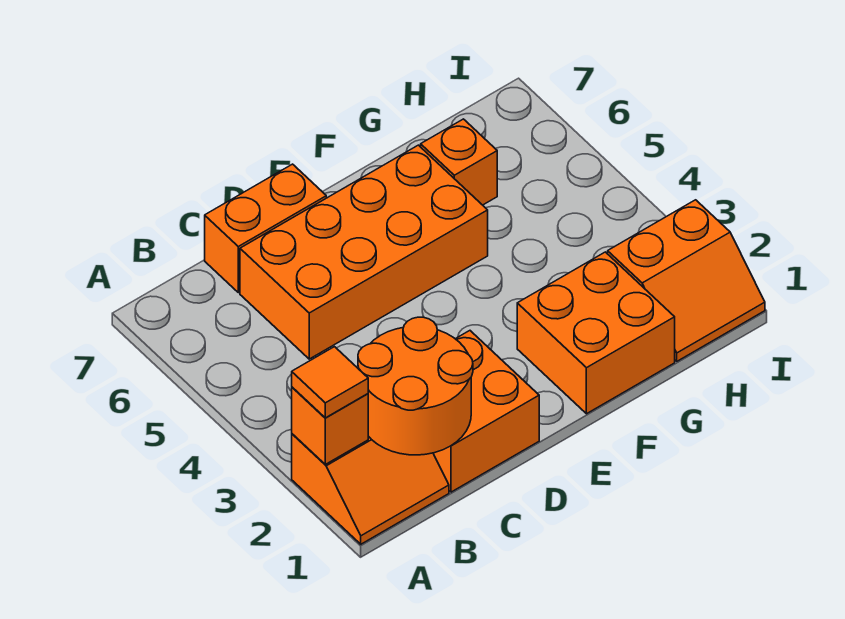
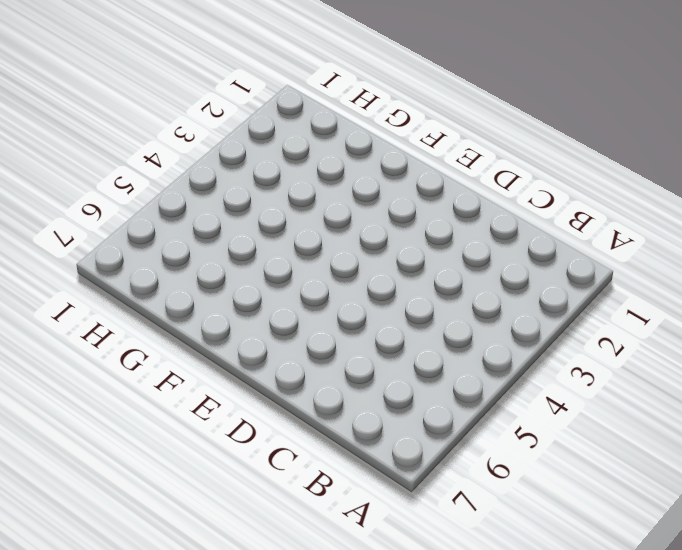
none -> orange slope A1:B2 level 1 top 2
none -> orange brick C1:D2 level 1

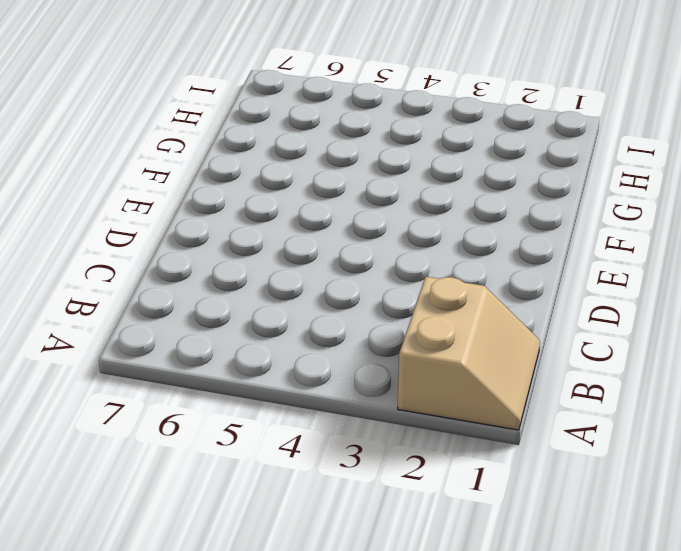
tan slope A1:B2 level 1 top 2 -> orange slope A1:B2 level 1 top 2
none -> orange brick C1:D2 level 1
none -> orange brick C5:F6 level 1

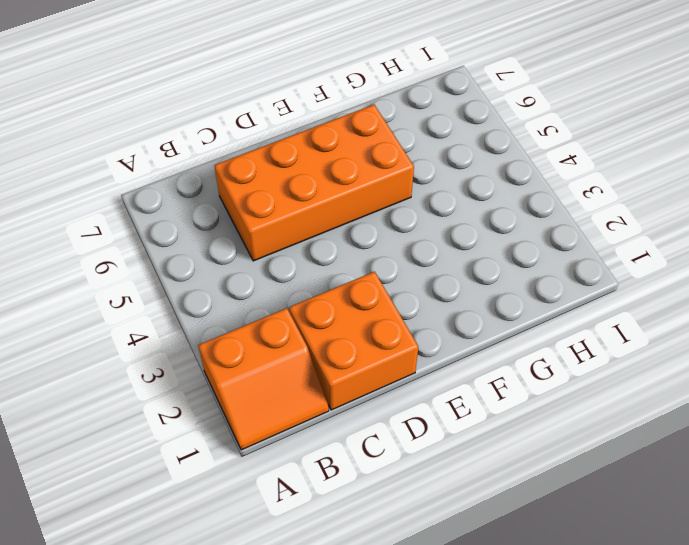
none -> orange brick C7:D7 level 1
none -> orange brick F1:G2 level 1

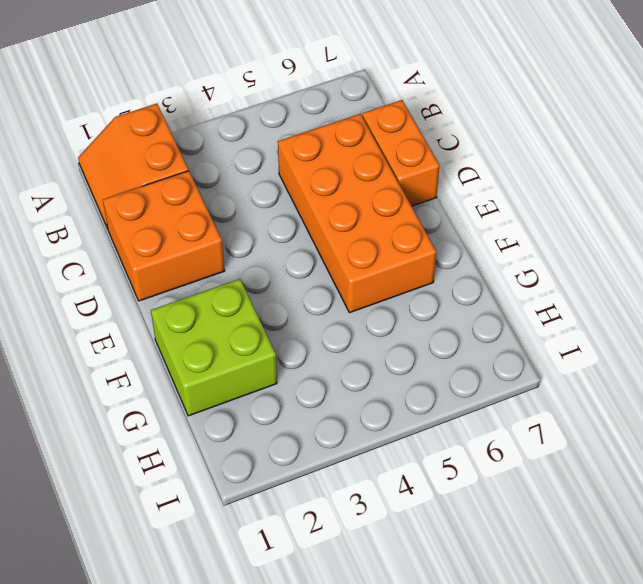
lime brick F1:G2 level 1 -> orange brick F1:G2 level 1
none -> orange brick G6 level 1
none -> orange slope H1:I2 level 1 top 2

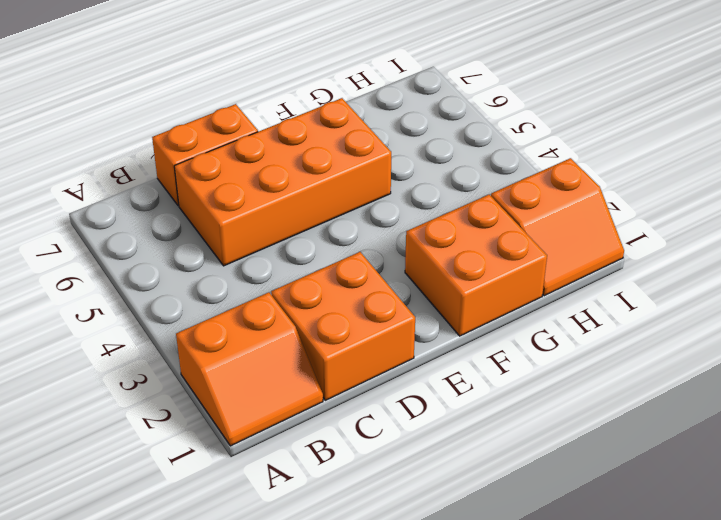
none -> orange brick G6 level 1
none -> orange brick A2 level 2

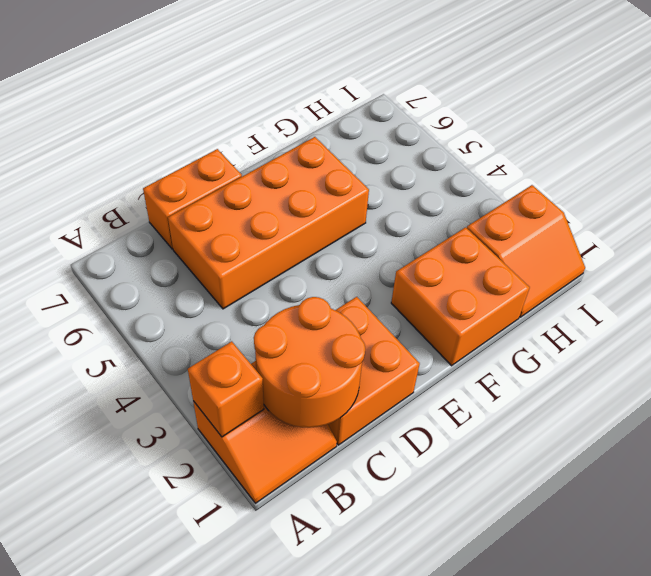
none -> orange brick G6 level 1
none -> orange tile A2 level 3

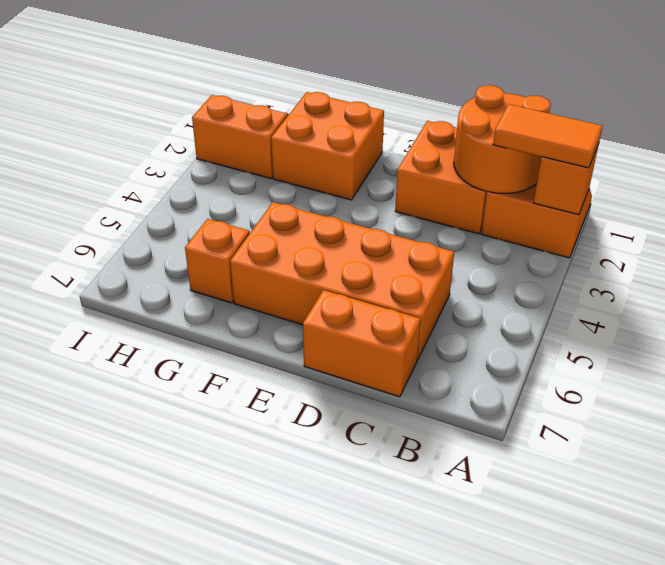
orange tile A2:B2 level 3 -> orange tile A2 level 3

